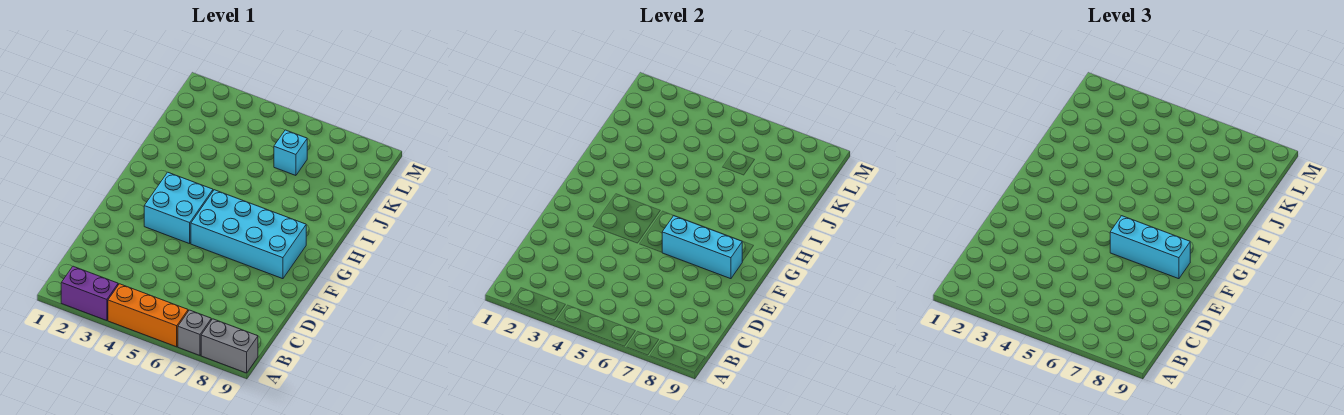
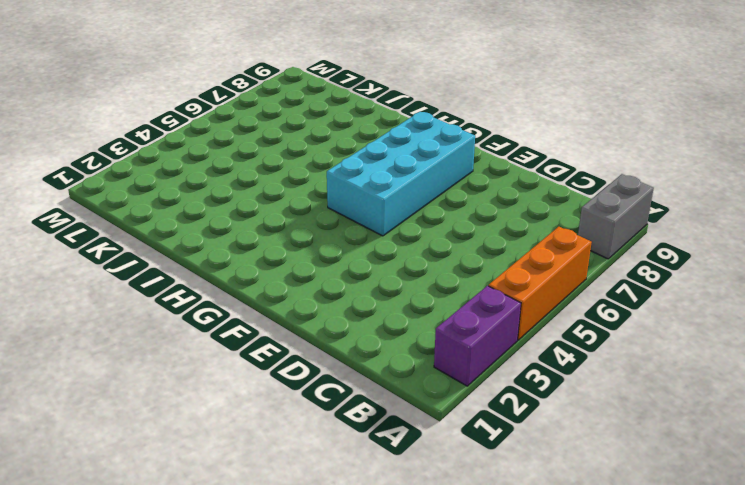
none -> grey brick A7 level 1
none -> cyan brick F3:G4 level 1

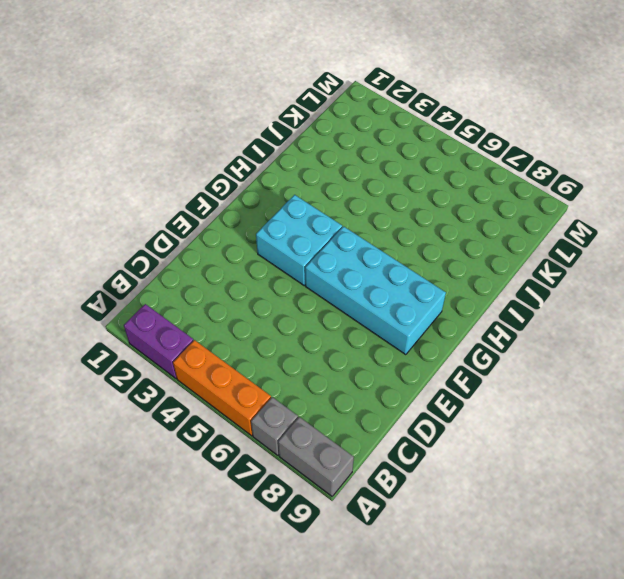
none -> cyan brick K6 level 1
none -> cyan brick F6:F8 level 2

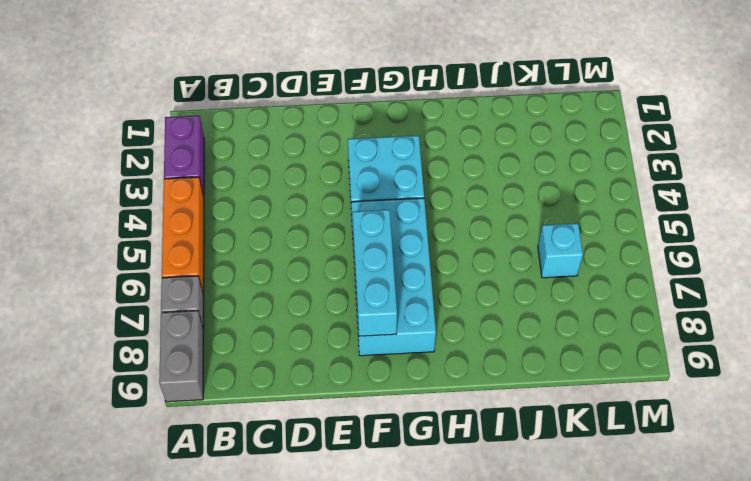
none -> cyan brick F6:F8 level 3

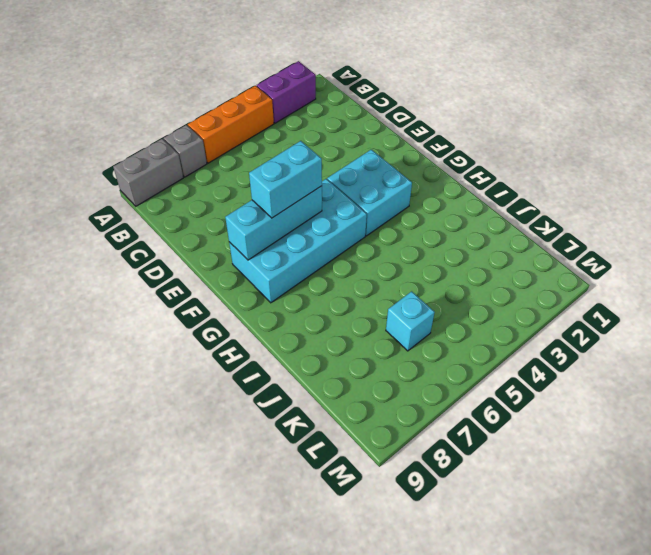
cyan brick F6:F7 level 3 -> cyan brick F6:F8 level 3

